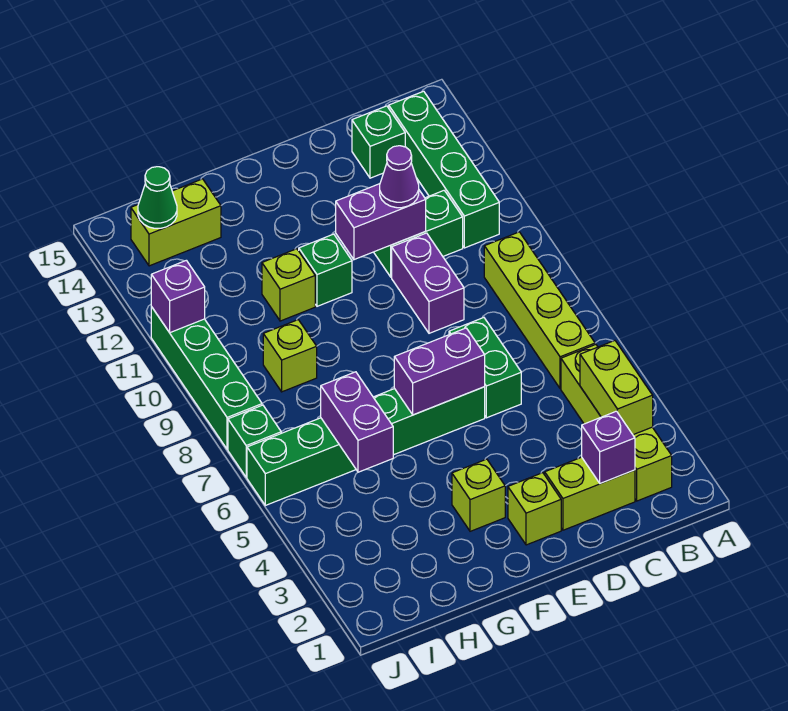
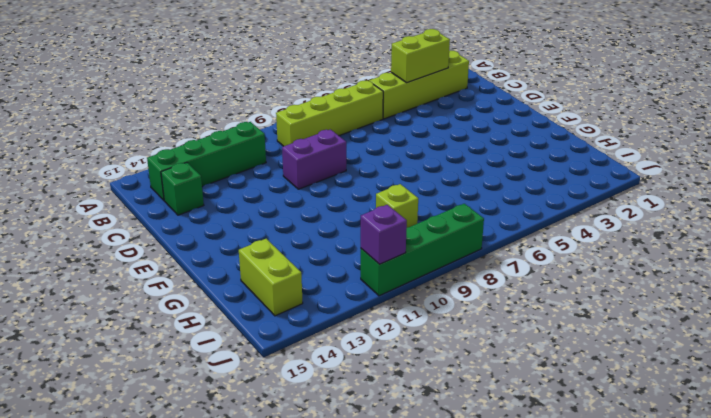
none -> lime brick C2:D2 level 1
none -> green brick C11:D11 level 1
none -> green brick D6:D7 level 1

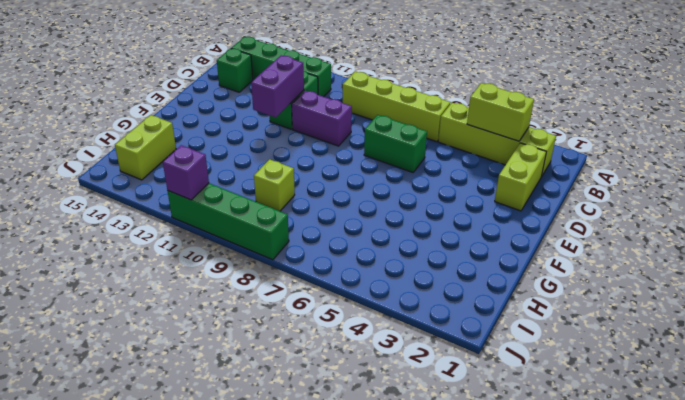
none -> lime brick E2 level 1
none -> green brick E6:J6 level 1
none -> lime brick F3 level 1

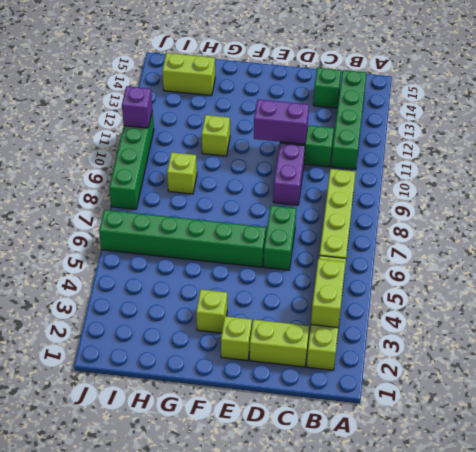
none -> green brick F11 level 1
none -> green brick J7 level 1
none -> purple brick C2 level 2

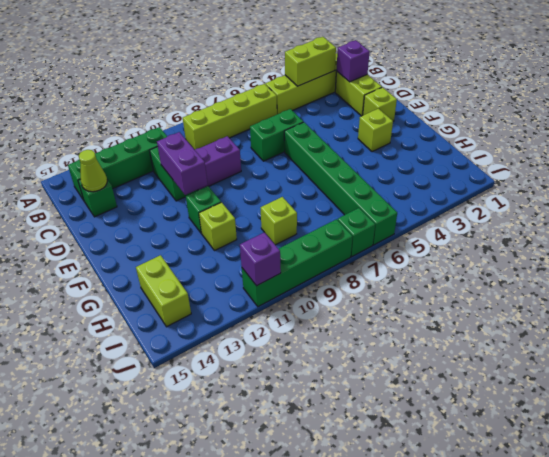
lime cone C14 level 2 -> none
none -> purple brick E6:F6 level 2
none -> purple brick H5:H6 level 2
none -> green cone I14 level 2

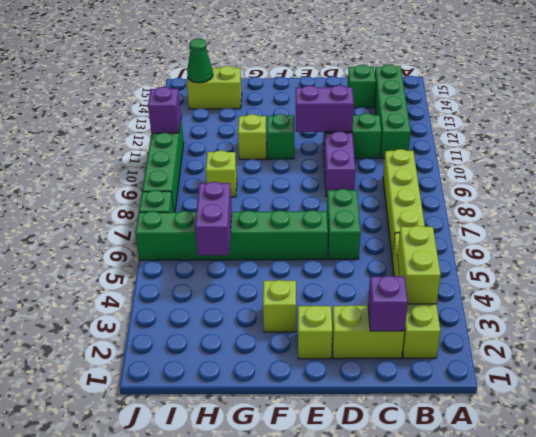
none -> purple brick E6:F6 level 2
none -> purple cone D11 level 3

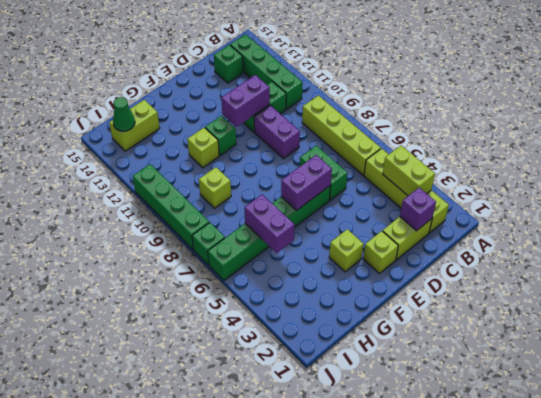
none -> purple brick J11 level 2
none -> purple cone D11 level 3

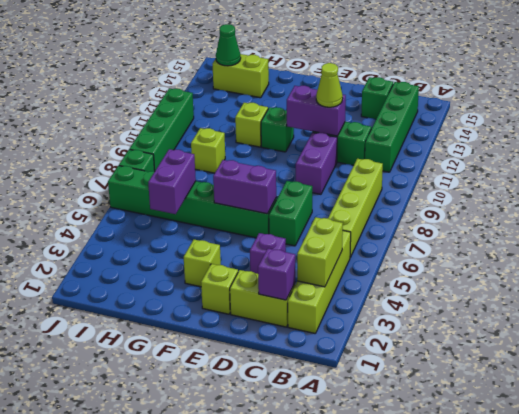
purple brick D4 level 1 -> purple brick J11 level 2
lime cone D11 level 3 -> purple cone D11 level 3

